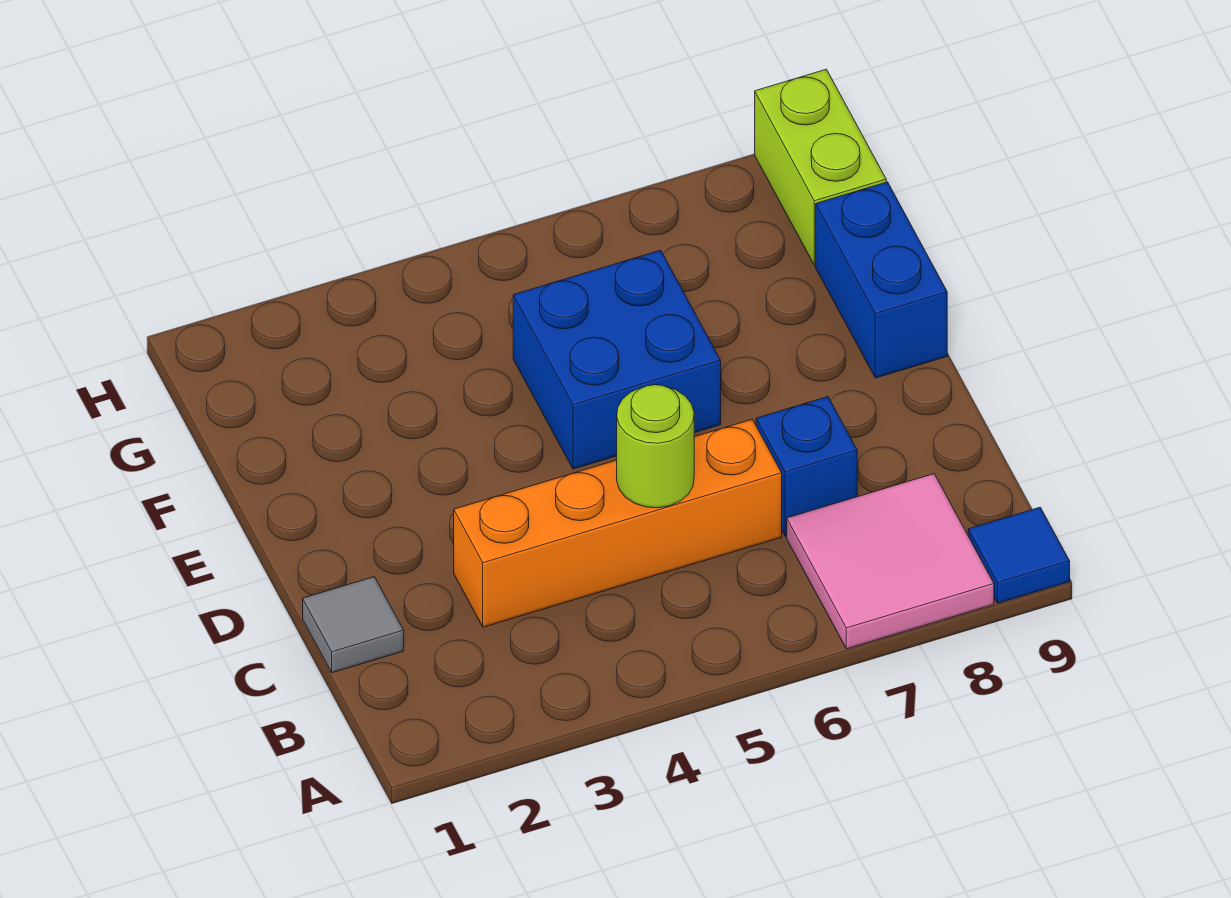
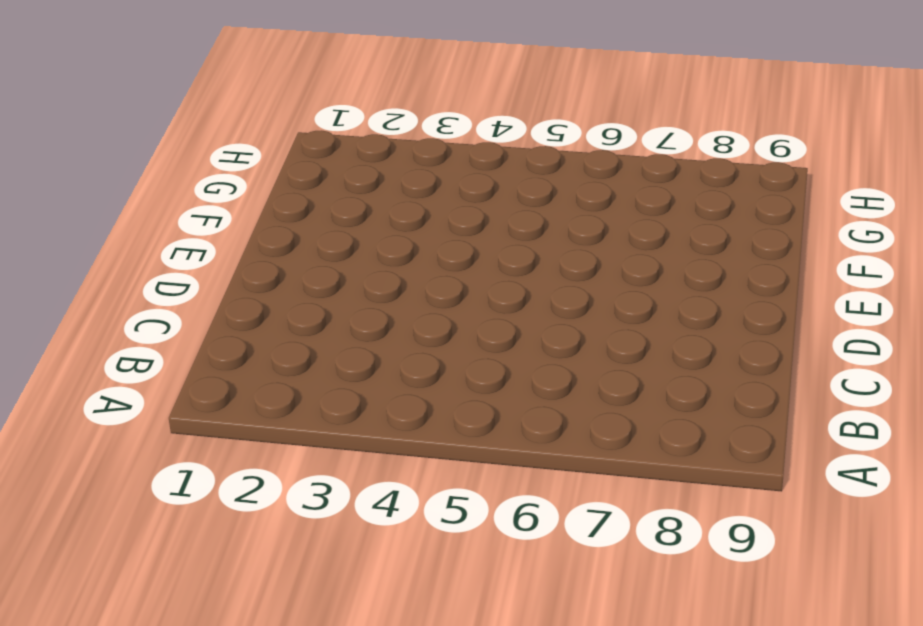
none -> pink tile A7:B8 level 1
none -> blue tile A9 level 1

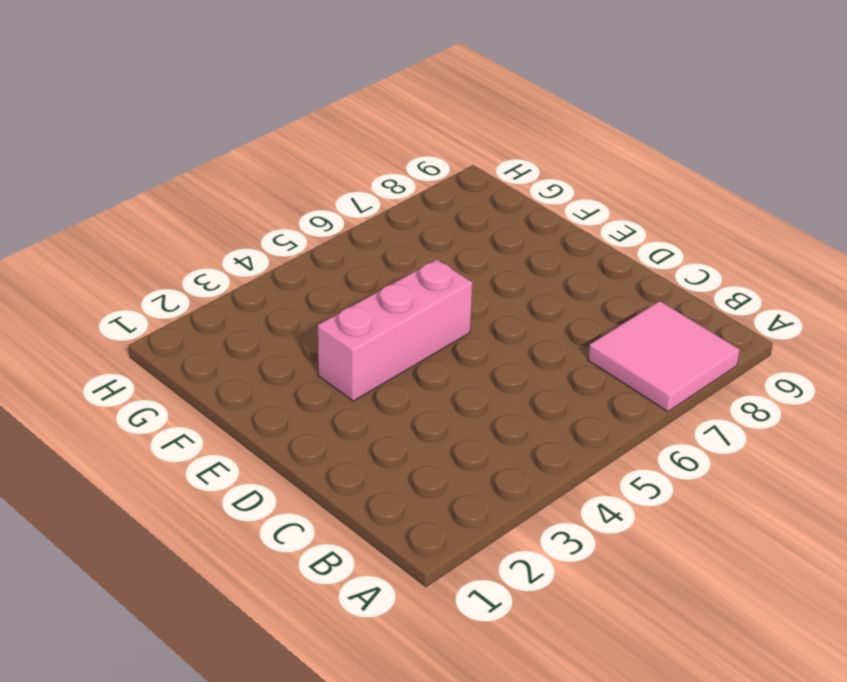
pink brick E3:E5 level 1 -> blue brick E5:F6 level 1
none -> blue tile A9 level 1
none -> grey tile C1 level 1

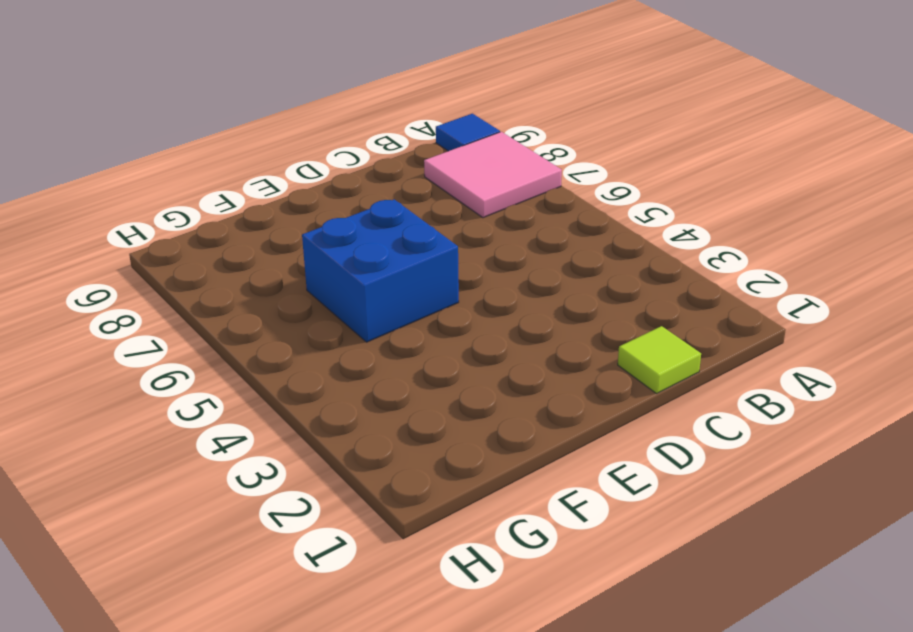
lime tile C1 level 1 -> grey tile C1 level 1
none -> orange brick C3:C6 level 1
none -> blue brick C7 level 1

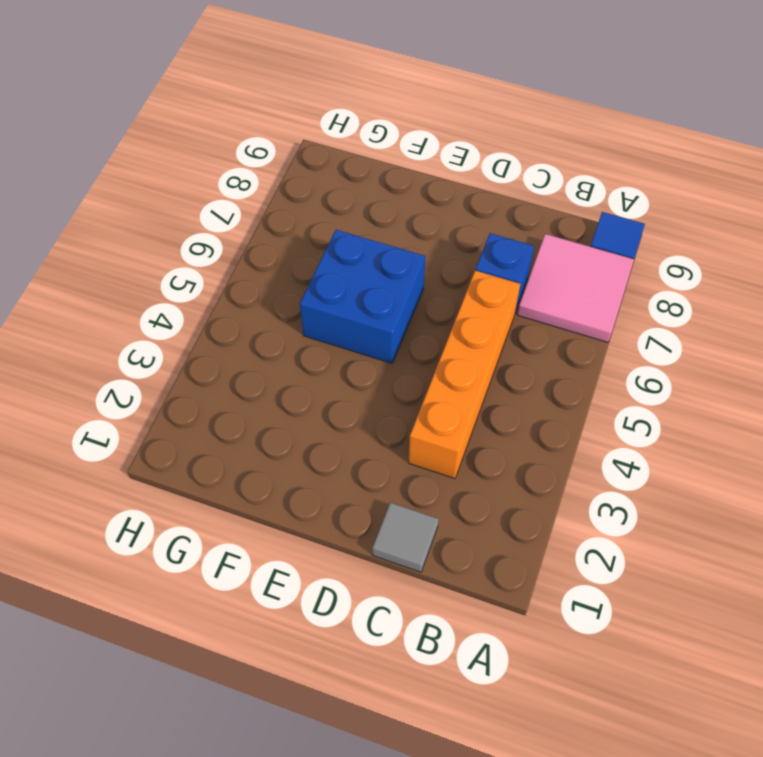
none -> blue brick E9:F9 level 1
none -> lime brick G9:H9 level 1

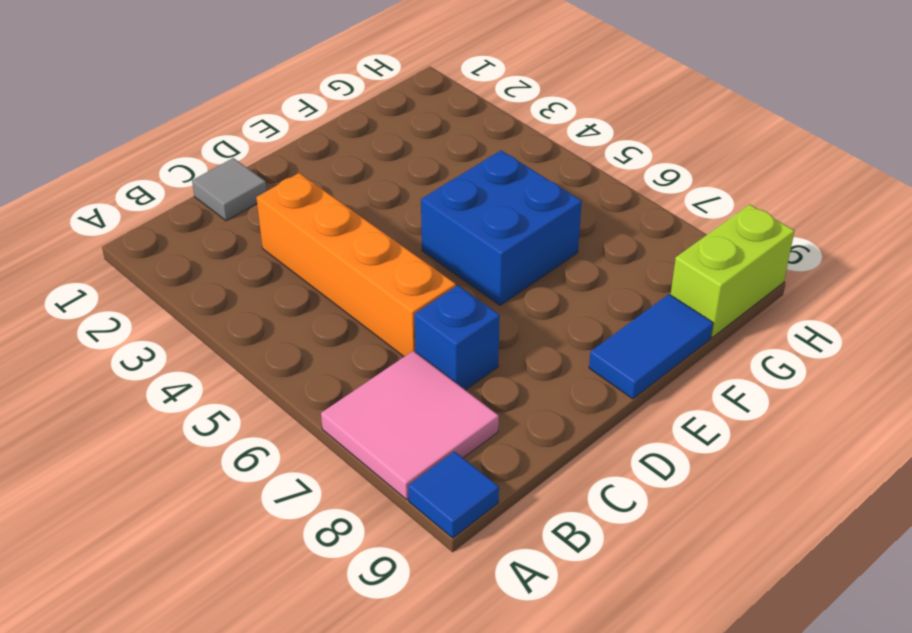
blue tile E9:F9 level 1 -> blue brick E9:F9 level 1
none -> lime round brick C5 level 2

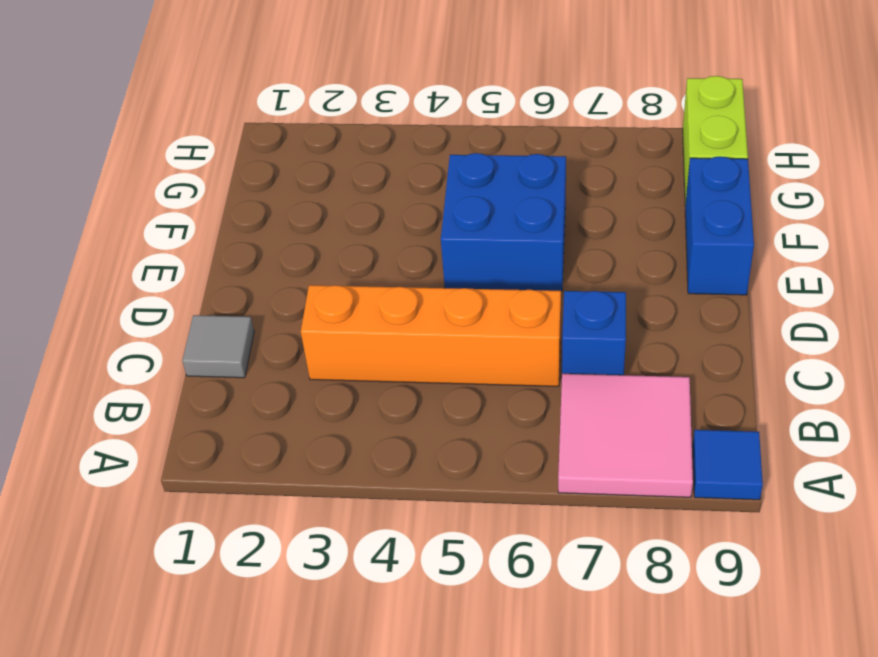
none -> lime round brick C5 level 2

